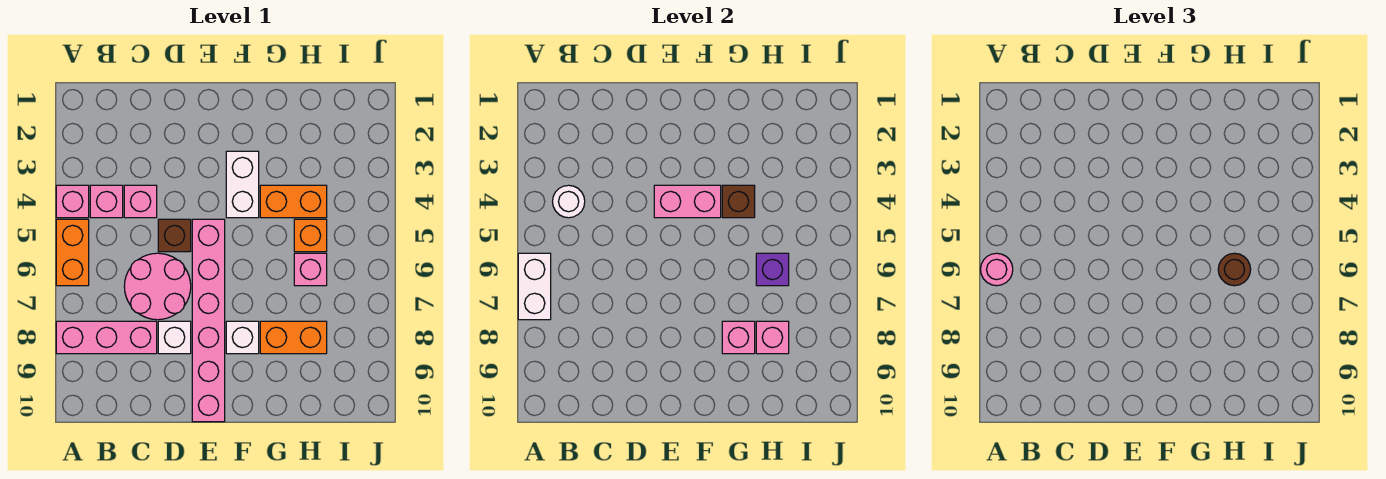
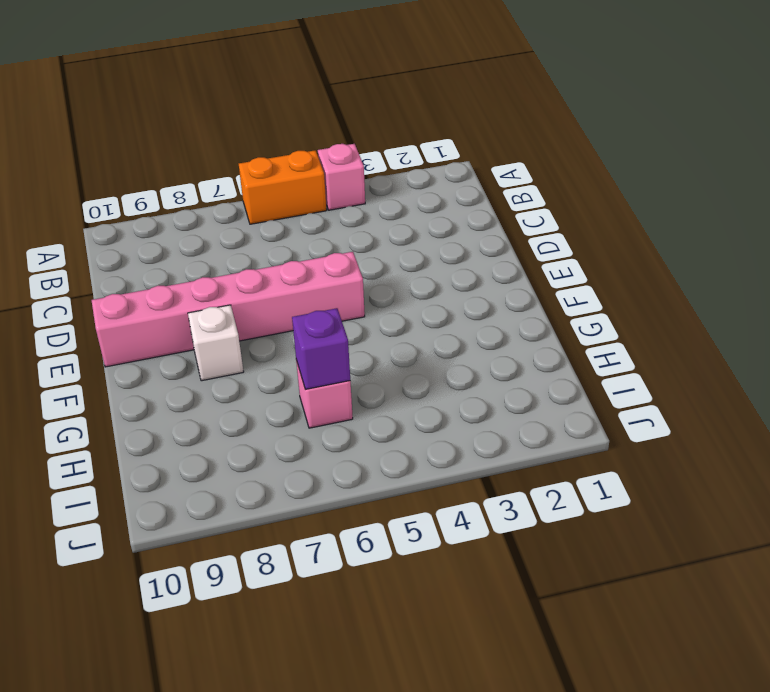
none -> pink brick A8:C8 level 1
none -> pink brick B4 level 1
none -> pink brick C4 level 1

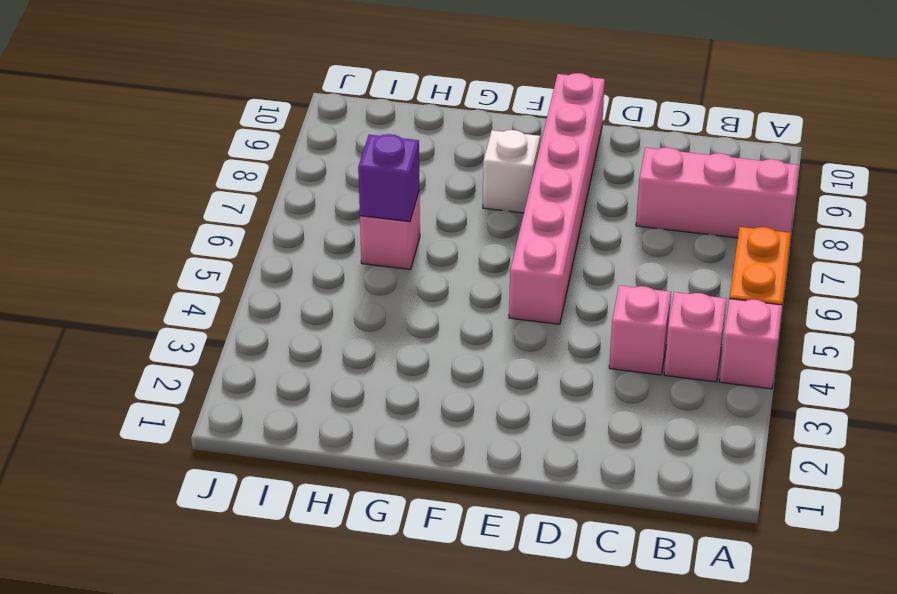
none -> pink round brick C6:D7 level 1
none -> brown brick D5 level 1
none -> white brick D8 level 1

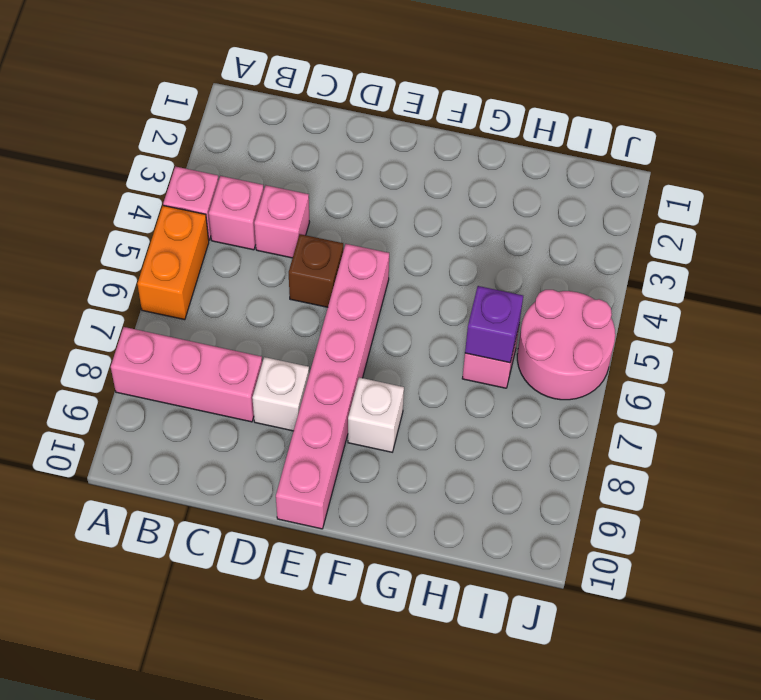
pink round brick I5:J6 level 1 -> pink round brick C6:D7 level 1
none -> white brick F3:F4 level 1
none -> orange brick G4:H4 level 1
none -> orange brick G8:H8 level 1

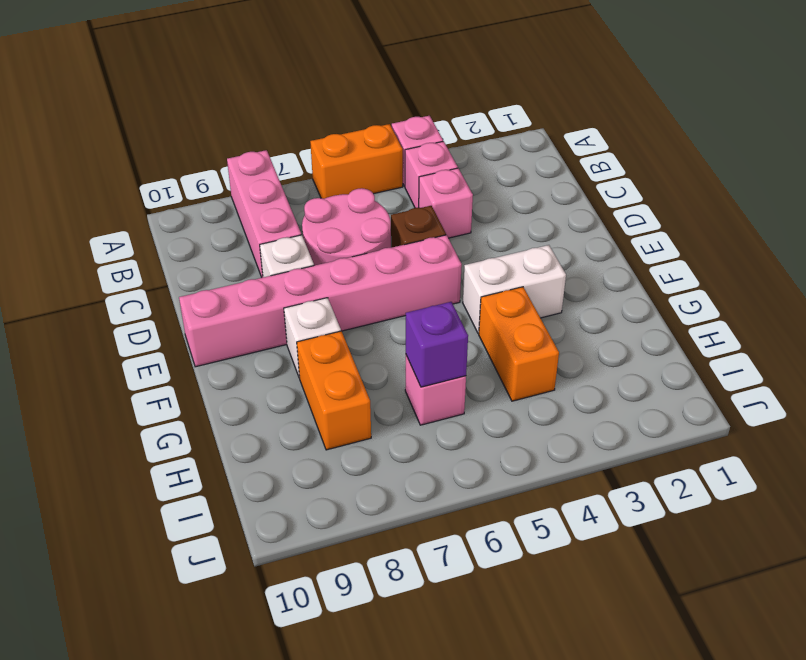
none -> orange brick H5 level 1
none -> white brick A6:A7 level 2
none -> white round brick B4 level 2

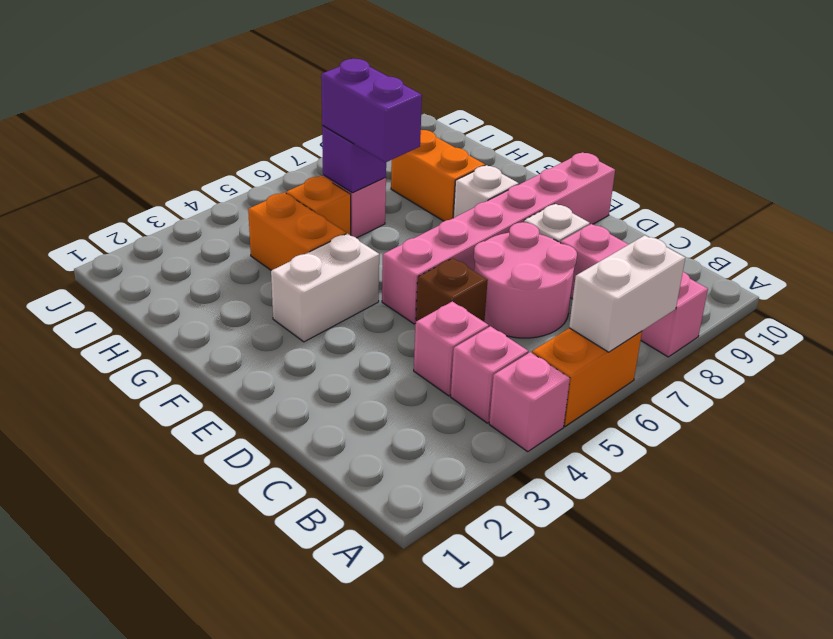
purple brick G6:H6 level 3 -> brown round brick H6 level 3
none -> white round brick B4 level 2
none -> pink brick E4:F4 level 2
none -> brown brick G4 level 2

